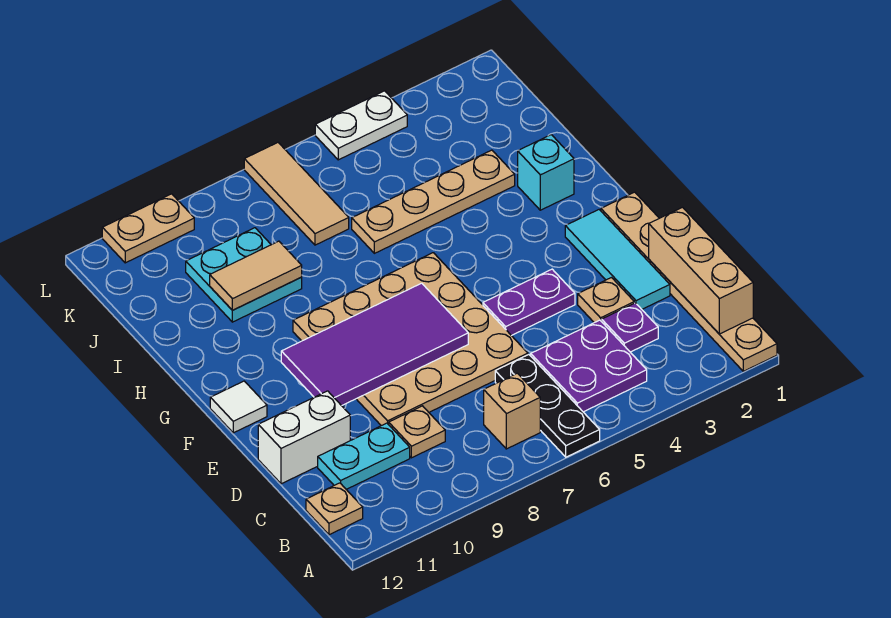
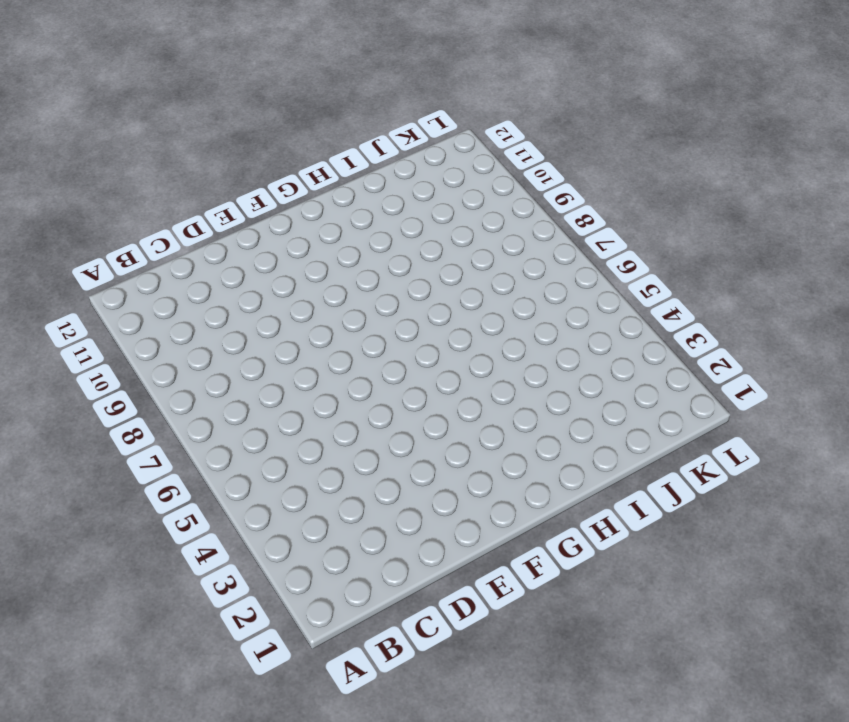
none -> tan plate A1:F1 level 1
none -> black plate A6:C6 level 1
none -> purple plate B4:C5 level 1

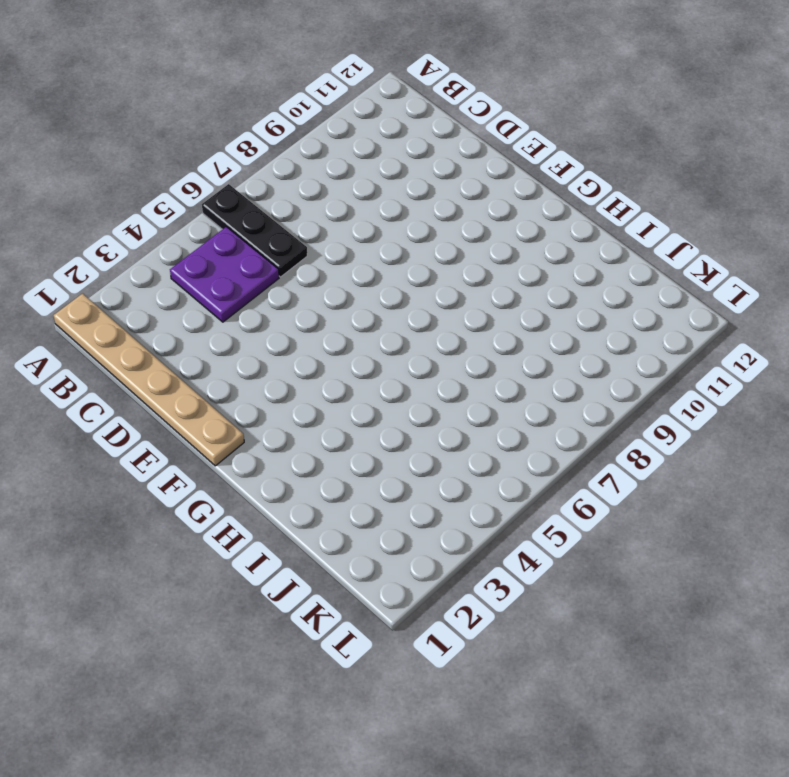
none -> tan brick B7 level 1
none -> tan plate B12 level 1
none -> purple plate C3 level 1

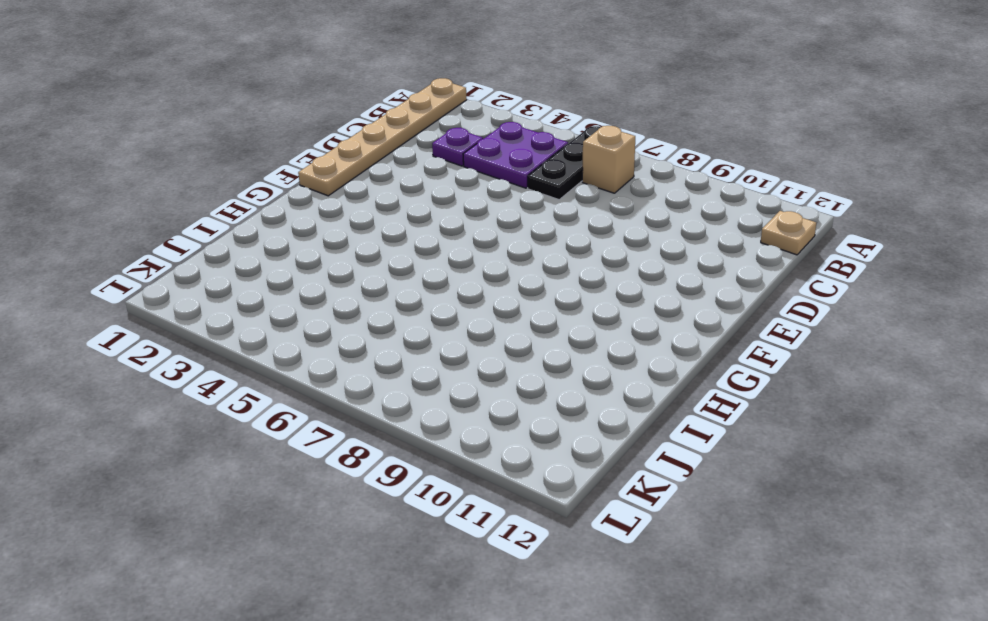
none -> tan plate C9 level 1
none -> cyan plate C10:C11 level 1
none -> cyan tile D2:F2 level 1

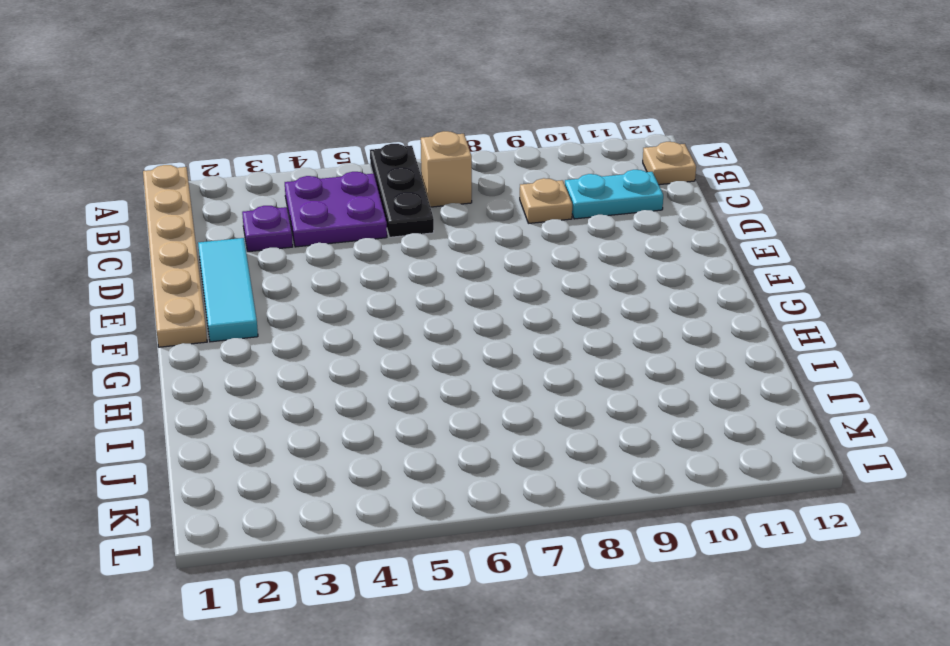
none -> tan plate D3 level 1
none -> tan plate D6:G9 level 1
none -> white brick D11:D12 level 1

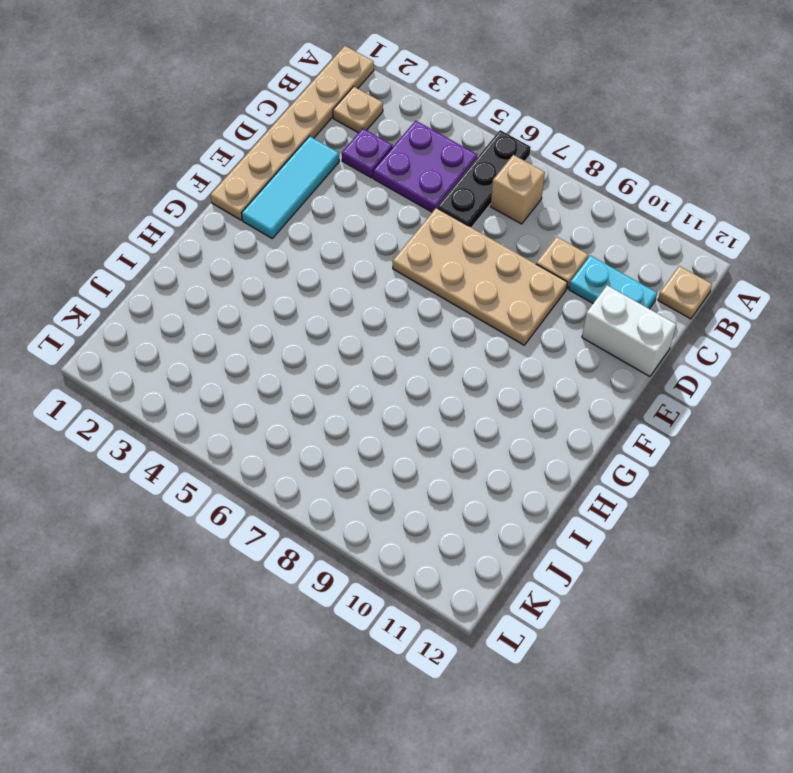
tan plate B2 level 1 -> tan plate D3 level 1
tan plate D6:E9 level 1 -> tan plate D6:G9 level 1
none -> purple plate E4:E5 level 1
none -> white tile F12 level 1
none -> cyan brick H2 level 1

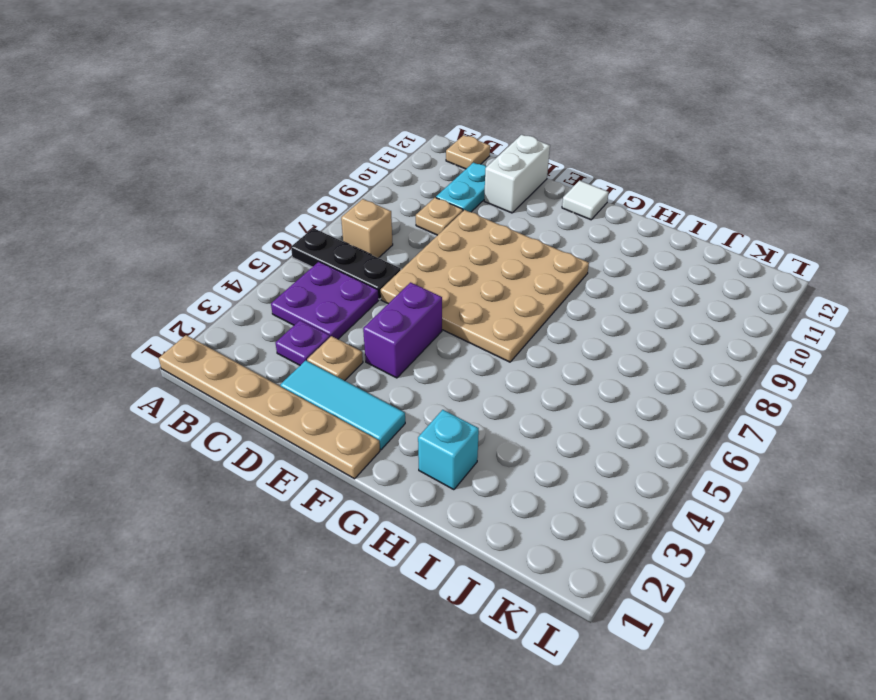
purple brick E4:E5 level 1 -> purple plate E4:E5 level 1
none -> tan plate I3:I6 level 1
none -> cyan plate I9:J10 level 1
none -> tan tile J7:L7 level 1

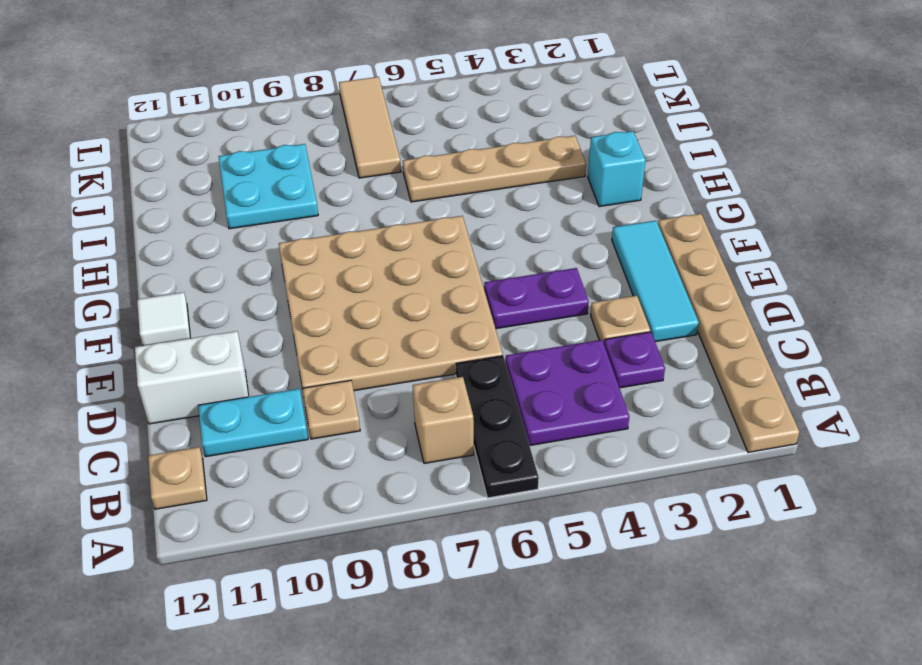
none -> white plate L4:L5 level 1
none -> tan plate L10:L11 level 1
none -> tan brick B1:D1 level 2

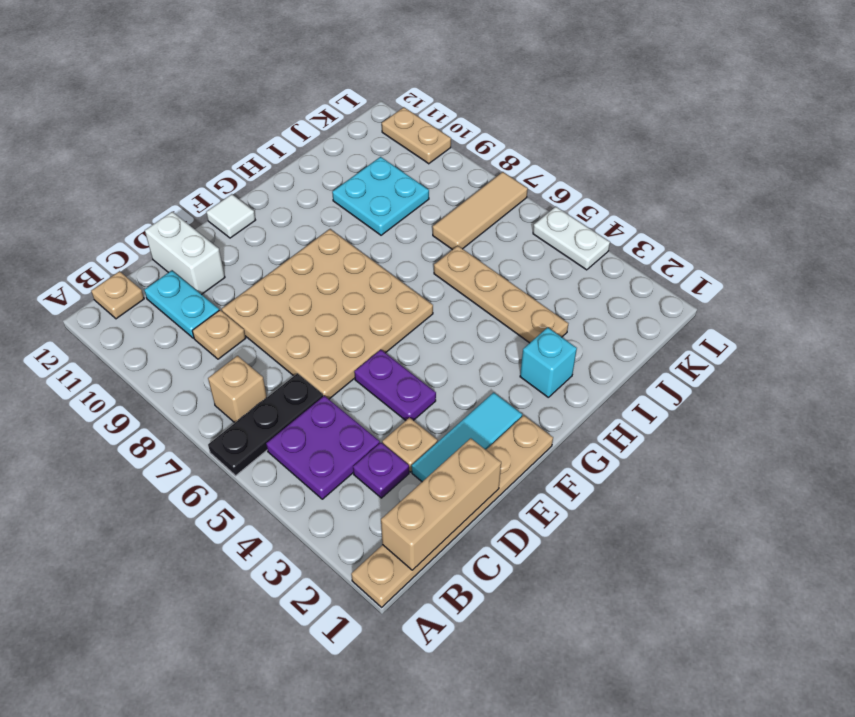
none -> purple tile E7:F10 level 2
none -> tan tile I9:I10 level 2

